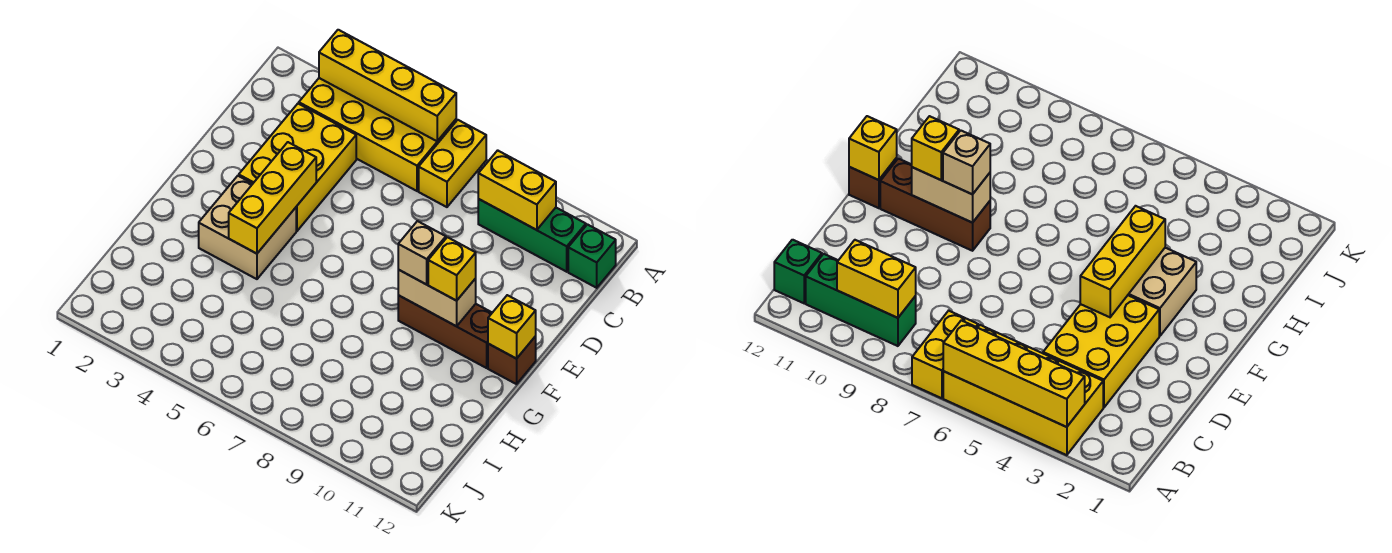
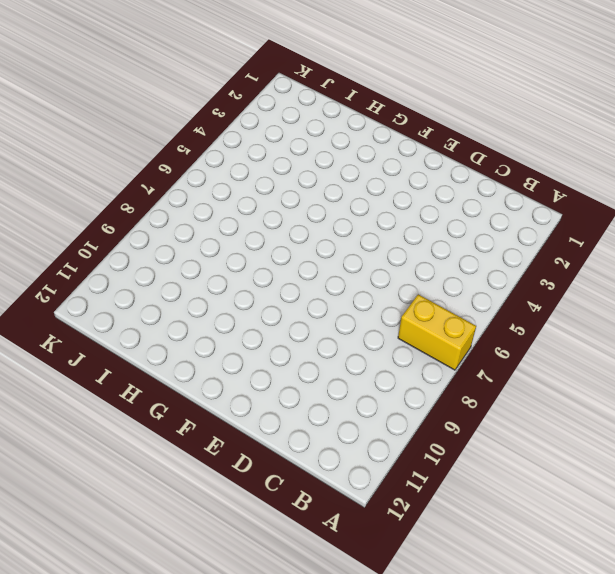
none -> yellow brick A3:B6 level 1
none -> green brick B9:B11 level 1
none -> green brick B12 level 1

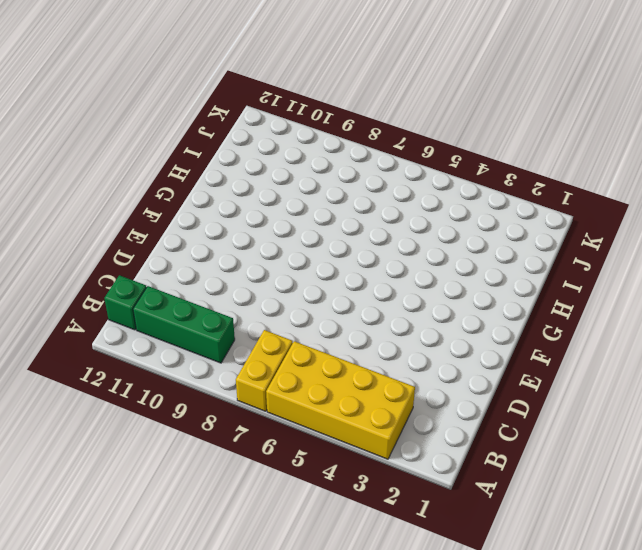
none -> yellow brick C3:E4 level 1
none -> tan brick F3:G4 level 1
none -> brown brick F9:F11 level 1

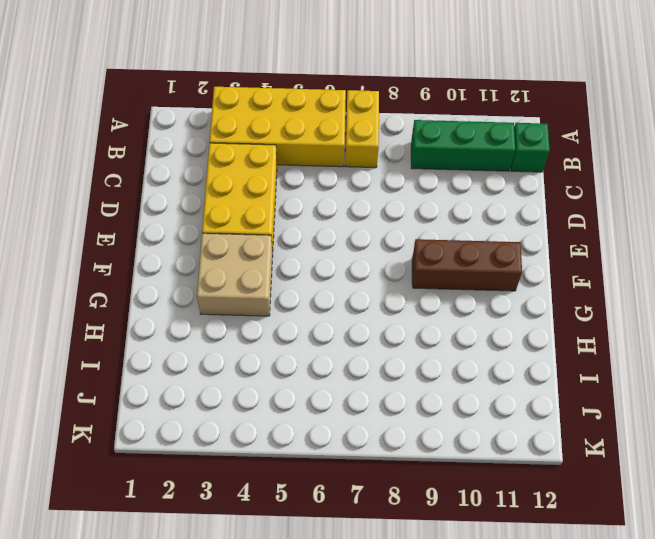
none -> brown brick F12 level 1
none -> yellow brick A3:A6 level 2
none -> yellow brick B9:B10 level 2

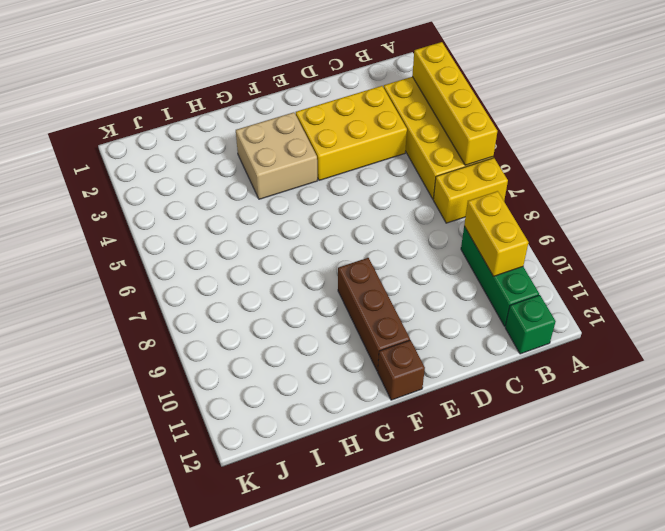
none -> yellow brick E4:G4 level 2
none -> tan brick F9:F10 level 2
none -> yellow brick F12 level 2

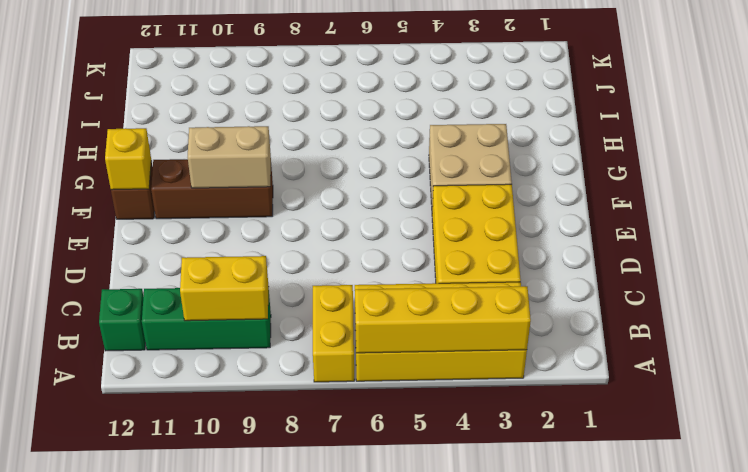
none -> yellow brick E4:G4 level 2
none -> tan brick F9 level 3
none -> yellow brick F10 level 3

